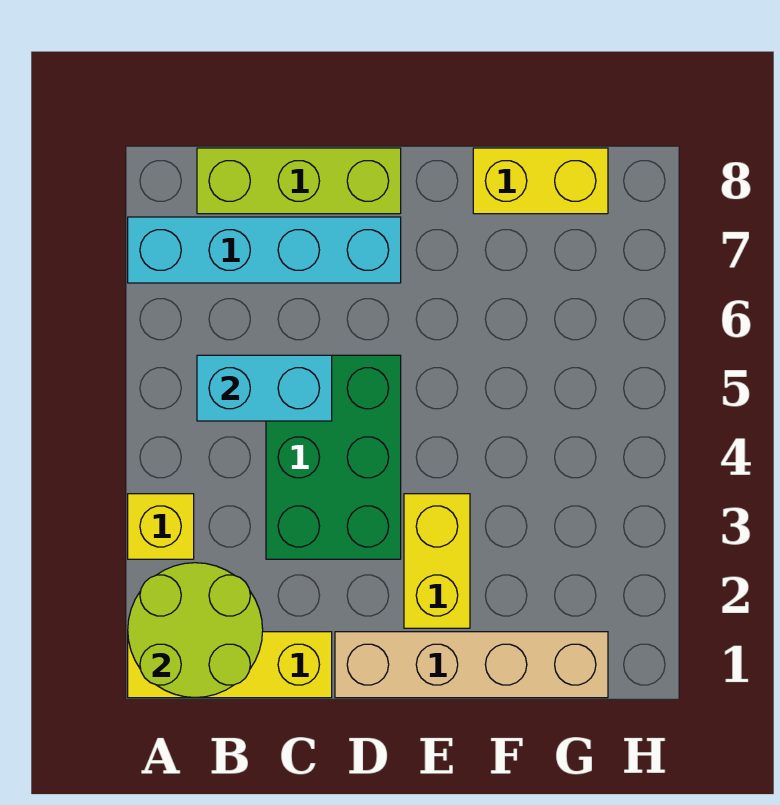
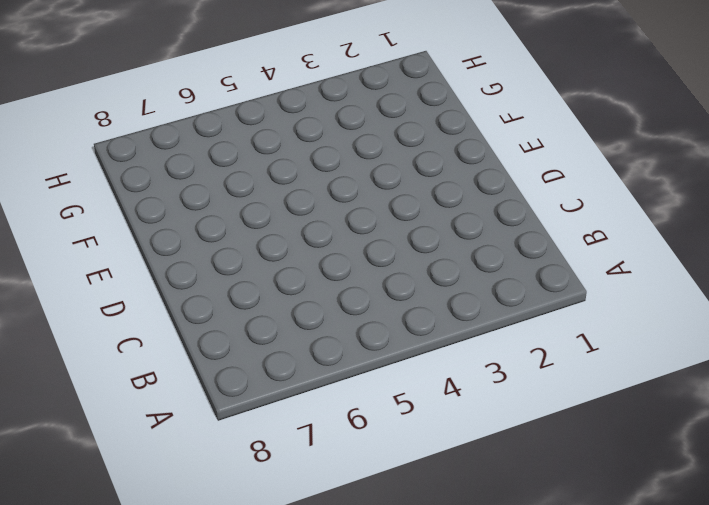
none -> yellow brick A1:C1 level 1
none -> yellow brick A3 level 1

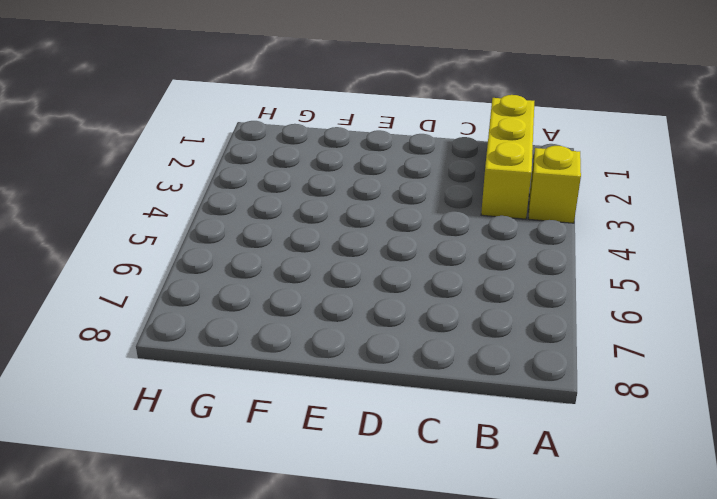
yellow brick B1:B3 level 1 -> yellow brick A1:C1 level 1
none -> cyan brick A7:D7 level 1
none -> lime brick B8:D8 level 1

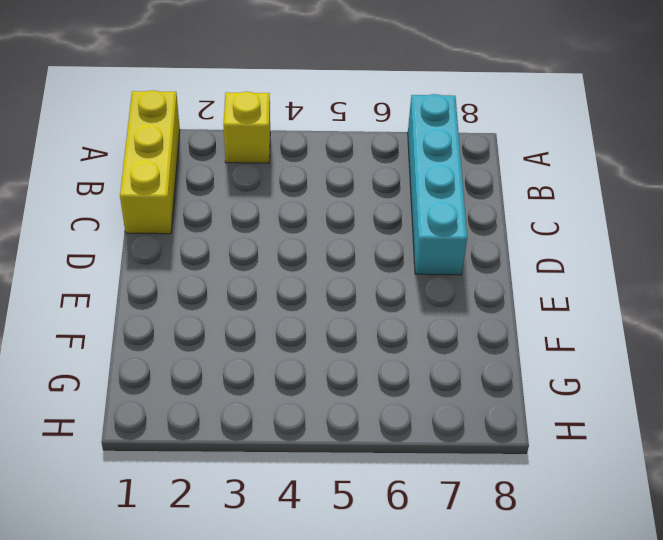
none -> lime brick B8:D8 level 1
none -> green brick C3:D5 level 1

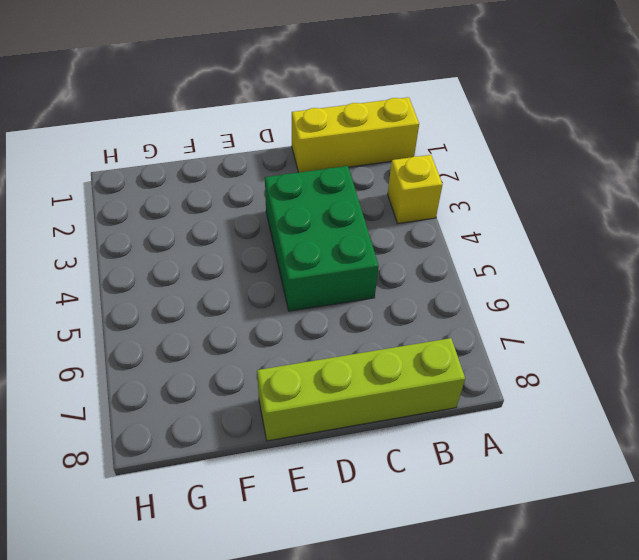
lime brick B8:E8 level 1 -> lime brick B8:D8 level 1
none -> cyan brick A7:D7 level 1
none -> tan brick D1:G1 level 1

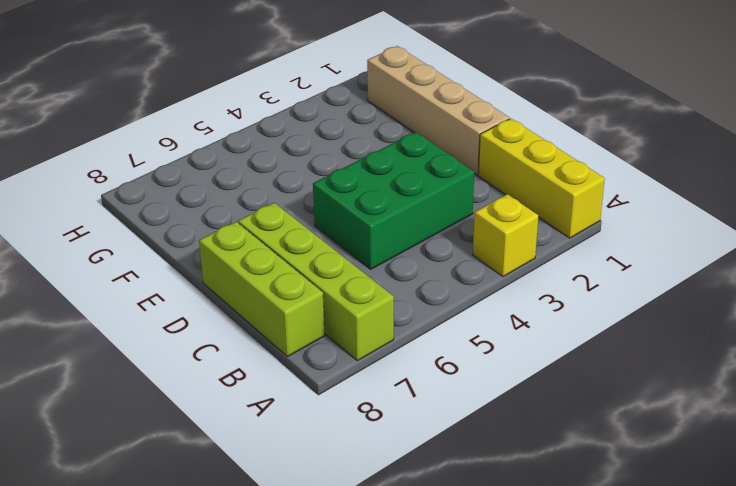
lime brick A7:D7 level 1 -> cyan brick A7:D7 level 1
none -> yellow brick E2:E3 level 1
none -> yellow brick F8:G8 level 1

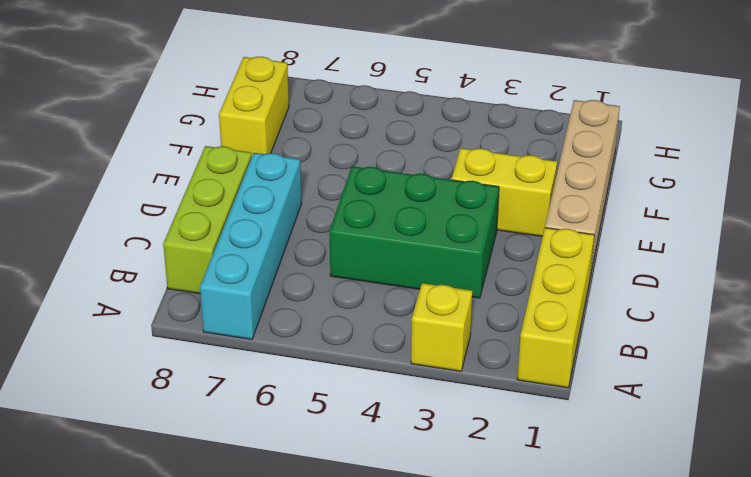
none -> lime round brick A1:B2 level 2
none -> cyan brick B5:C5 level 2

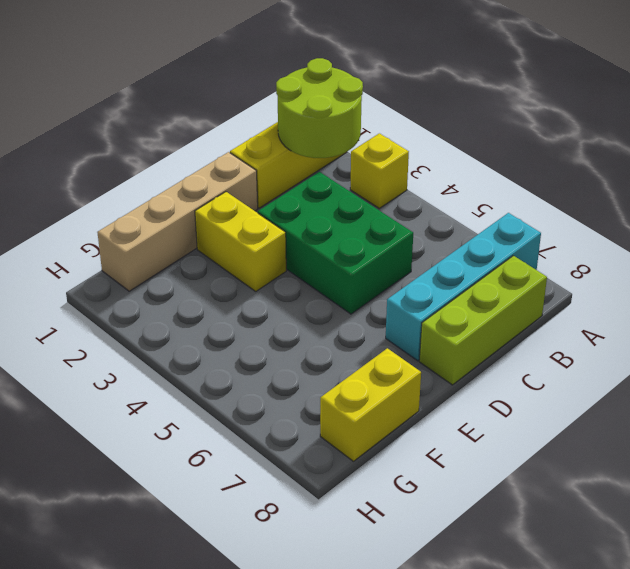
none -> cyan brick B5:C5 level 2

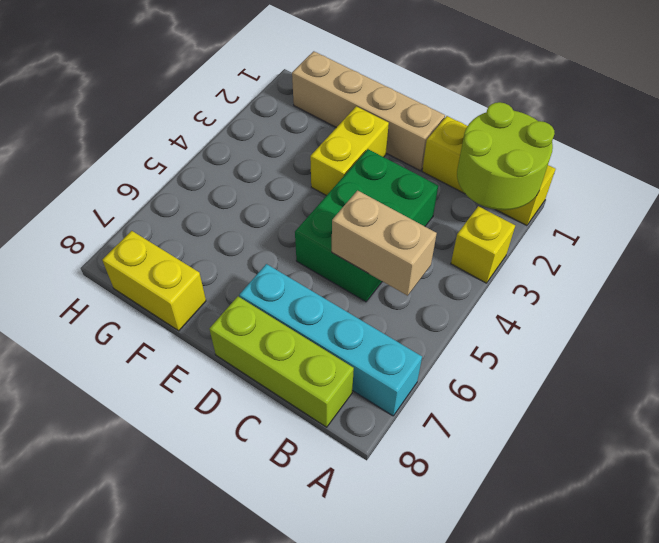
tan brick B5:C5 level 2 -> cyan brick B5:C5 level 2

